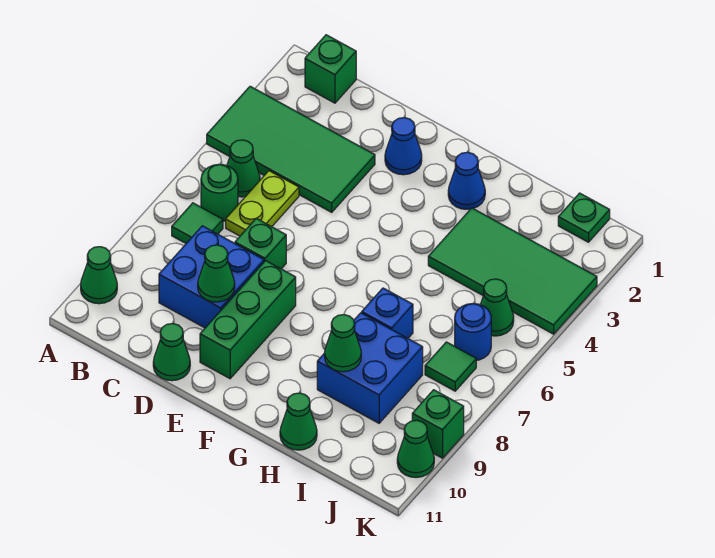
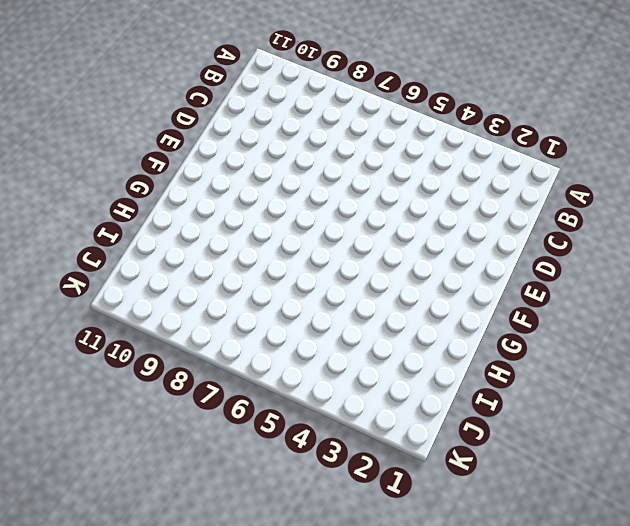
none -> green tile A3:D4 level 1
none -> green cone A10 level 1
none -> green brick B1 level 1

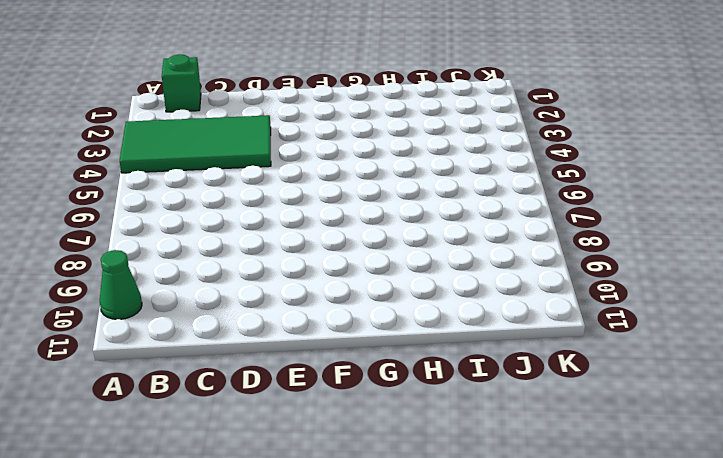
none -> green cone B5 level 1
none -> green round brick B6 level 1
none -> green tile B7 level 1

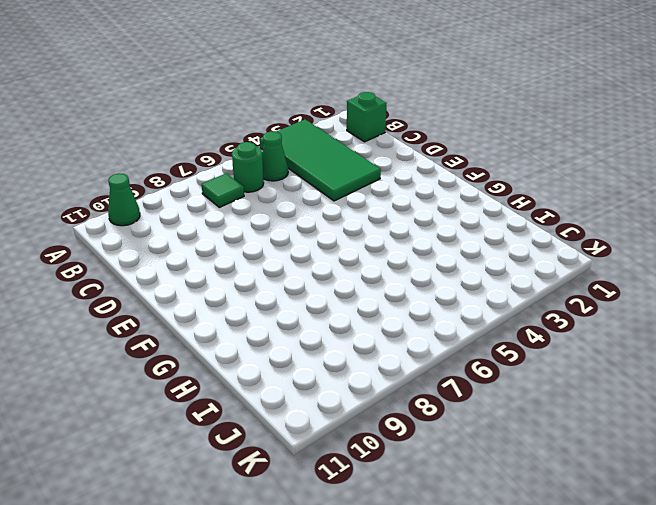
none -> lime plate C5:C6 level 1
none -> blue brick C8:D9 level 1
none -> green brick D7 level 1

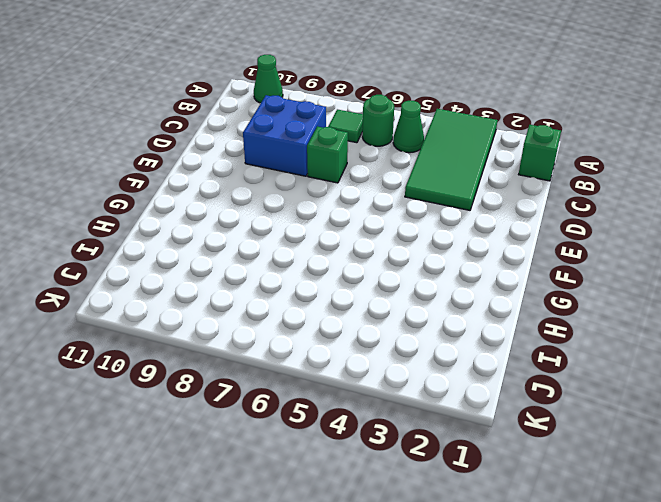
none -> lime plate C5:C6 level 1
none -> green cone D11 level 1
none -> blue cone E2 level 1

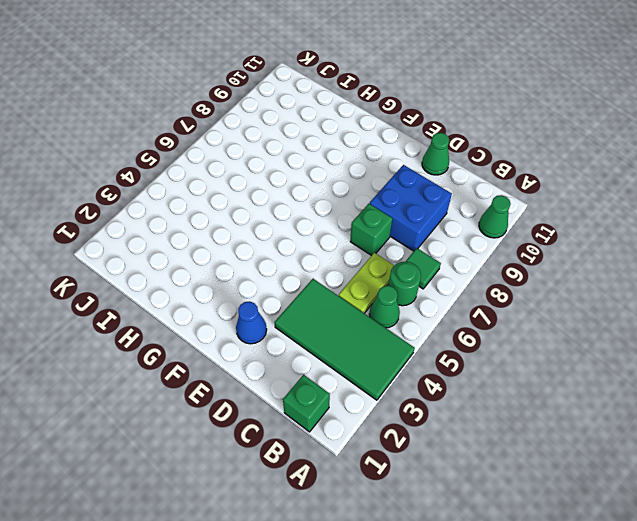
none -> green brick E8:E10 level 1
none -> blue cone G2 level 1
none -> green tile H3:K4 level 1

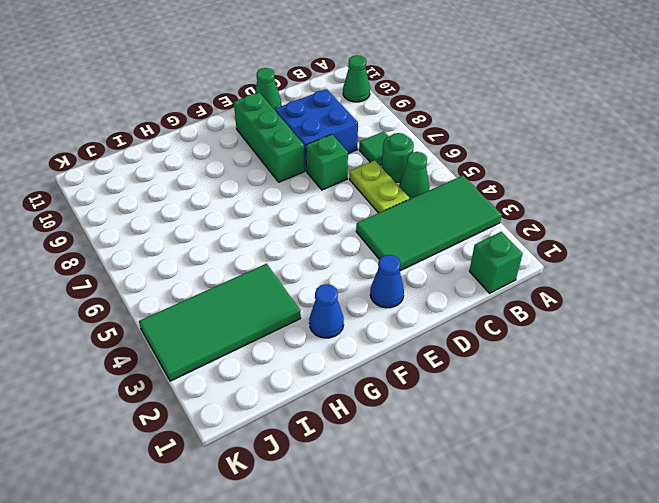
none -> blue brick H7 level 1
none -> blue brick H8:I9 level 1
none -> green cone H11 level 1

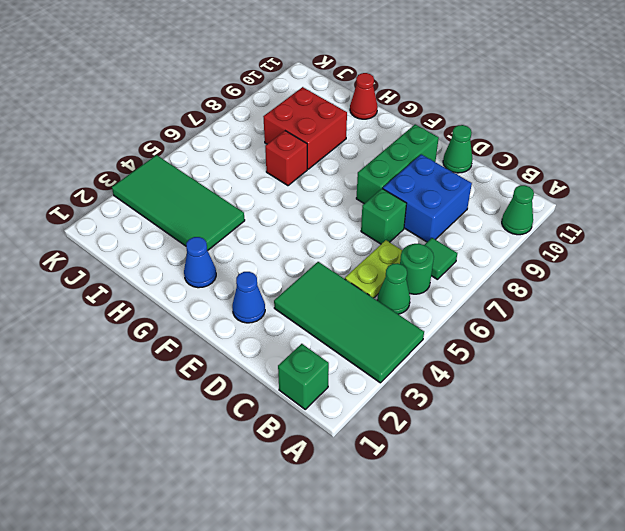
red brick H7 level 1 -> blue brick H7 level 1
red brick H8:I9 level 1 -> blue brick H8:I9 level 1
red cone H11 level 1 -> green cone H11 level 1
none -> green plate J1 level 1
none -> green cone J5 level 1
none -> blue round brick J6 level 1

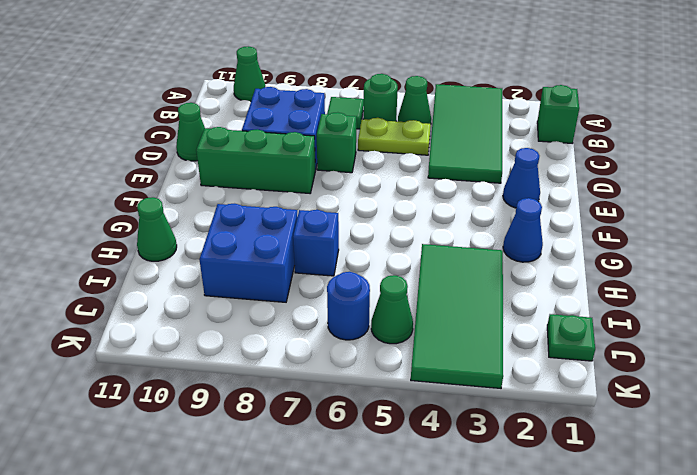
none -> green tile J7 level 1
none -> green brick K9 level 1
none -> green cone K10 level 1

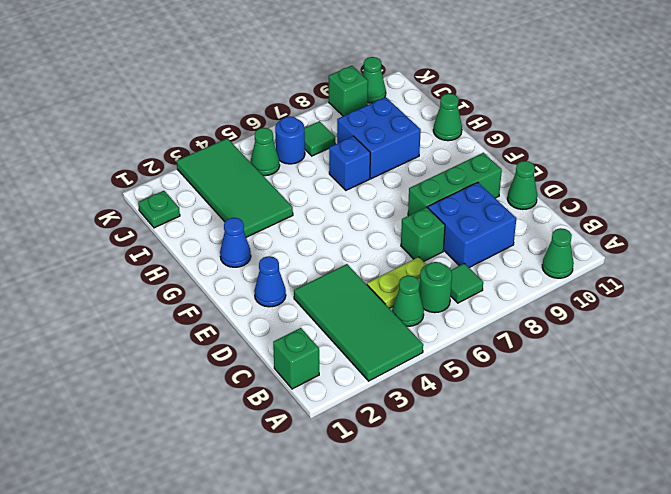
none -> green cone D9 level 2
none -> green cone H9 level 2

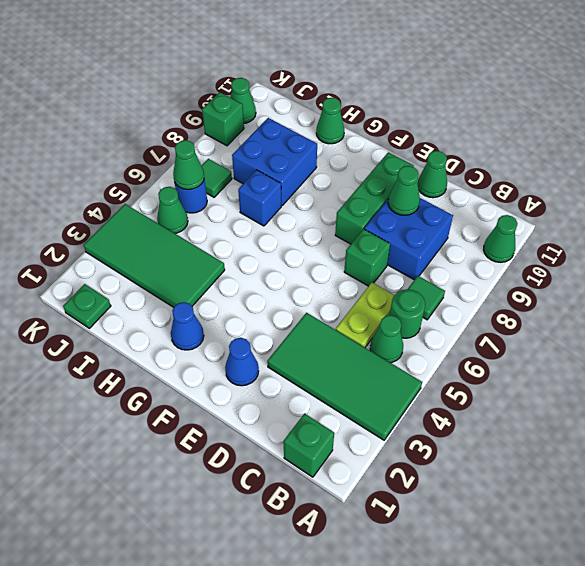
green cone J6 level 2 -> green cone H9 level 2

